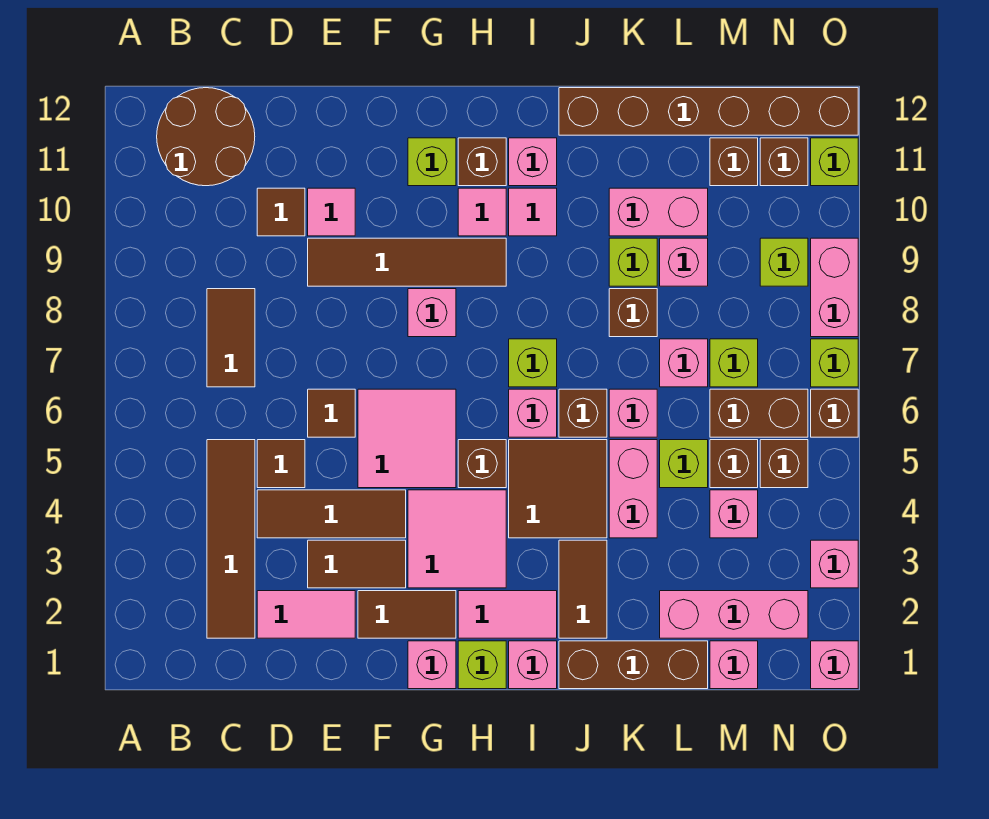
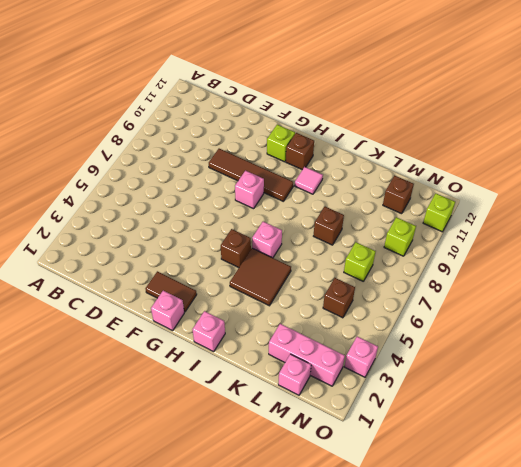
none -> brown round brick B11:C12 level 1
none -> brown tile C2:C5 level 1
none -> brown tile C7:C8 level 1
none -> pink tile D2:E2 level 1

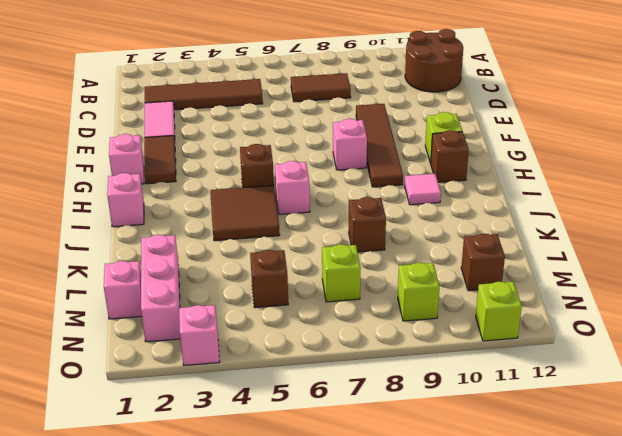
none -> brown tile D4:F4 level 1
none -> brown tile D5 level 1
none -> brown tile D10 level 1
none -> brown tile E3:F3 level 1

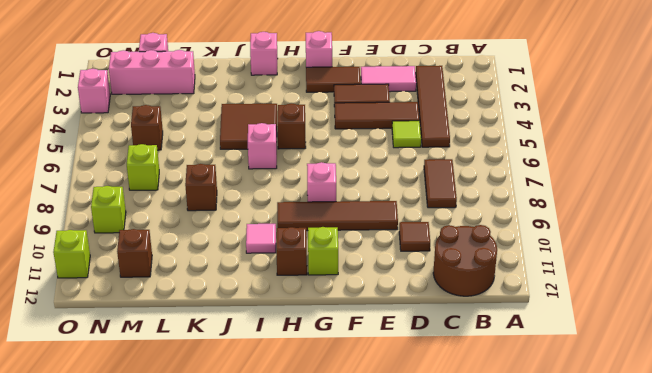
lime tile D5 level 1 -> brown tile D5 level 1
none -> brown tile E6 level 1
none -> pink tile E10 level 1
none -> pink tile F5:G6 level 1
none -> pink tile G3:H4 level 1

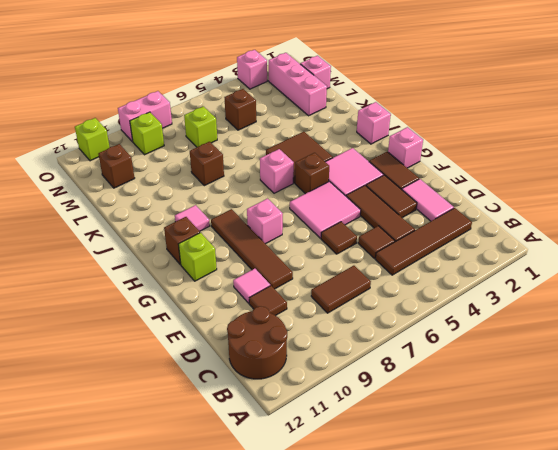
none -> lime brick H1 level 1
none -> pink tile H2:I2 level 1
none -> pink tile H10 level 1
none -> lime brick I7 level 1

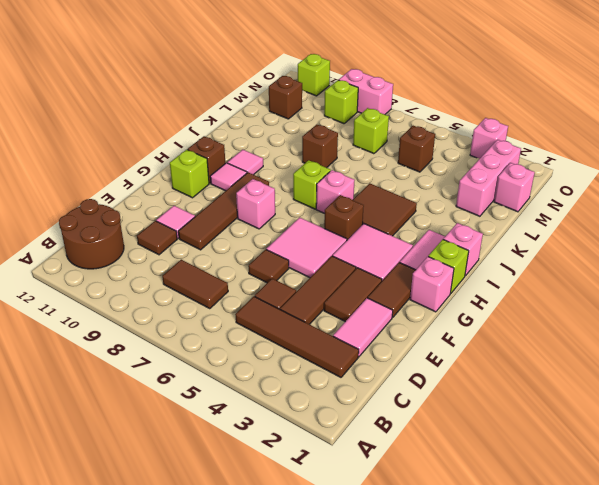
none -> pink brick I11 level 1
none -> brown brick J1:L1 level 1
none -> brown tile J2:J3 level 1
none -> brown brick J6 level 1

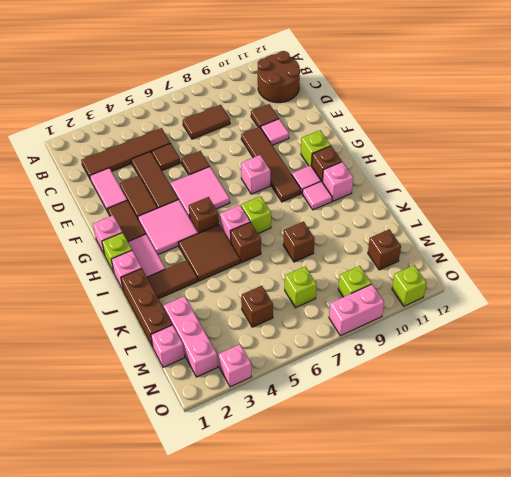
none -> brown brick J12:O12 level 1
none -> pink brick K4:K5 level 1
none -> pink brick K6 level 1
none -> lime brick K9 level 1

